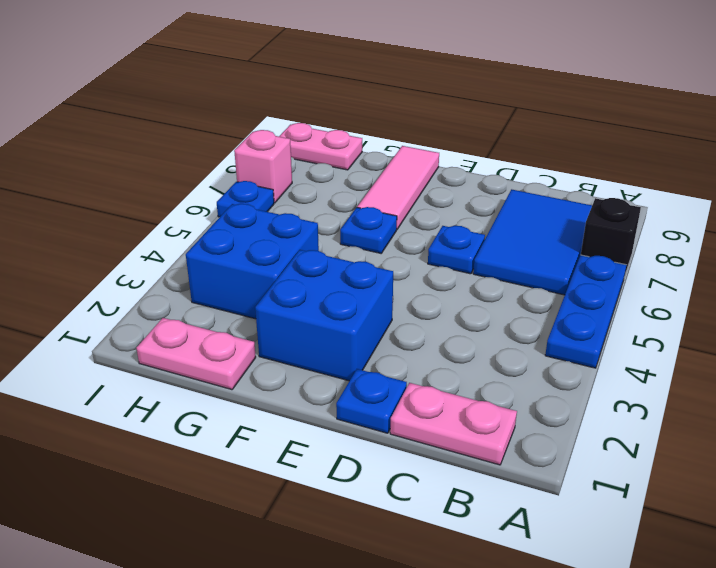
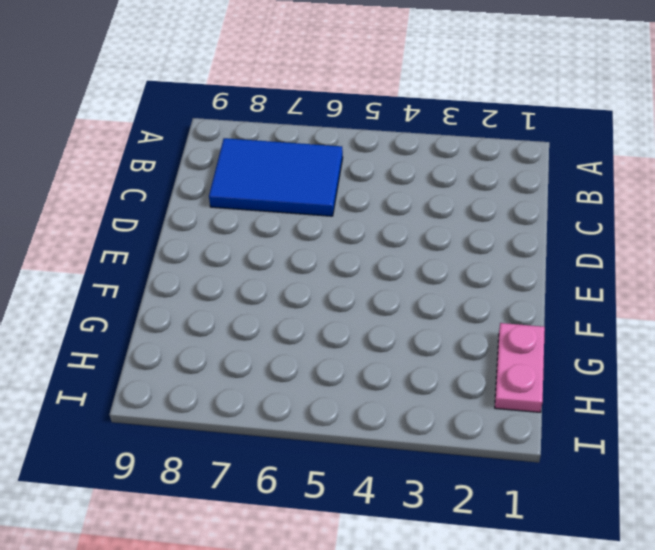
none -> blue plate A4:A6 level 1
none -> black brick A7 level 1
none -> pink plate B1:C1 level 1

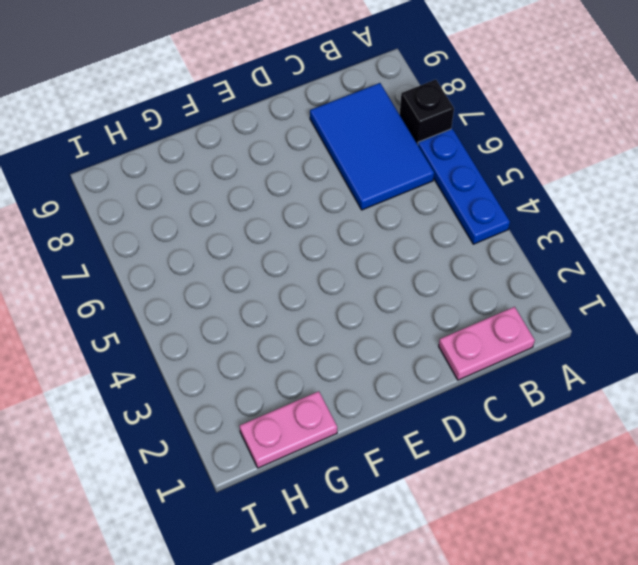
none -> blue plate D1 level 1
none -> blue plate D6 level 1
none -> blue brick E2:F3 level 1

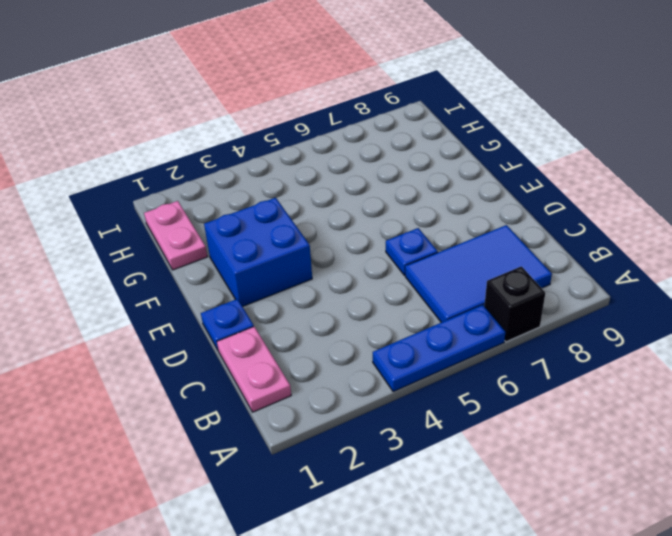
none -> blue plate F6 level 1
none -> pink tile F7:F9 level 1
none -> blue brick G3:H4 level 1

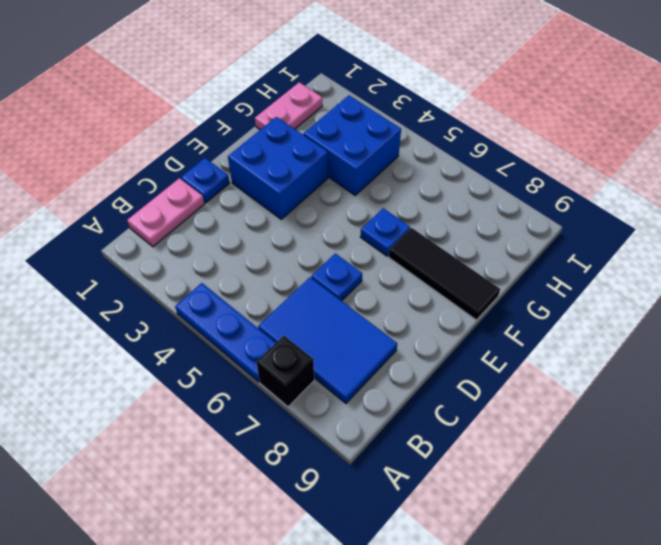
black tile F7:F9 level 1 -> pink tile F7:F9 level 1
none -> pink plate H9:I9 level 1
none -> blue plate I6 level 1
none -> pink brick I7 level 1

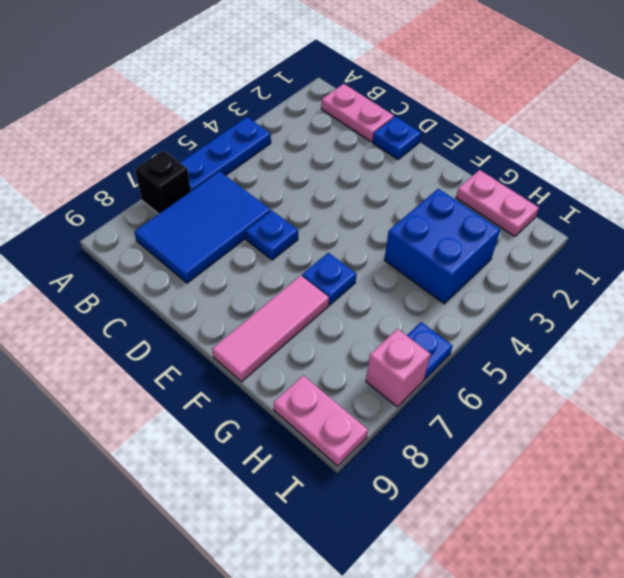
none -> blue brick E2:F3 level 1

